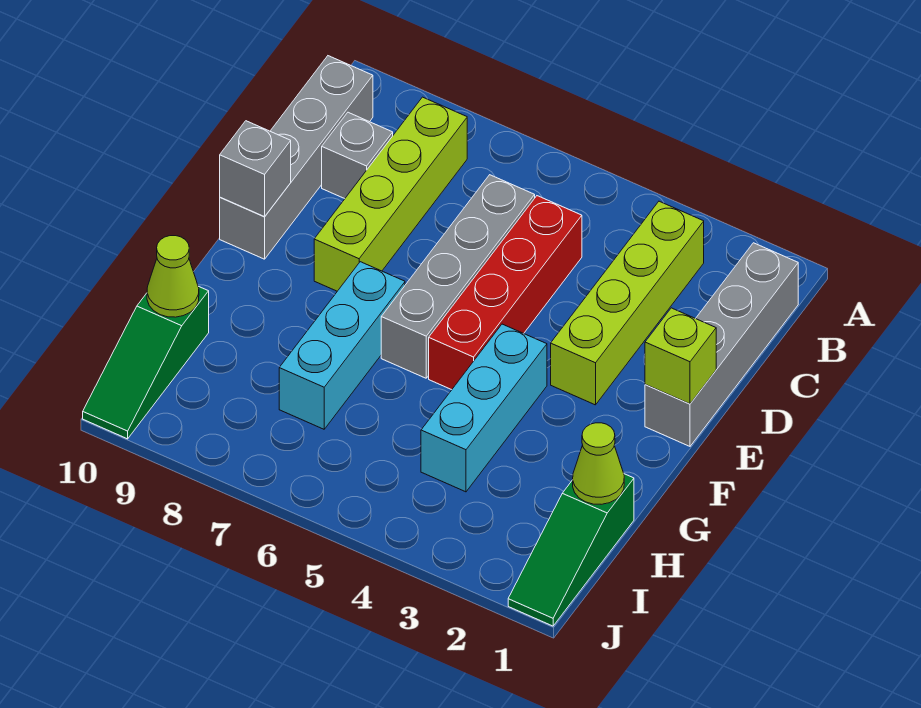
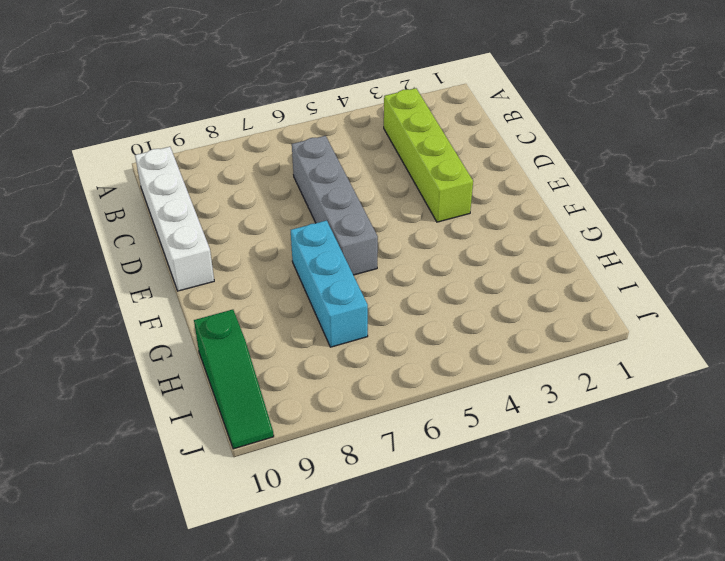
white brick B10:E10 level 1 -> grey brick B10:E10 level 1
none -> grey brick B1:E1 level 1
none -> lime brick B8:E8 level 1
none -> red brick C5:F5 level 1

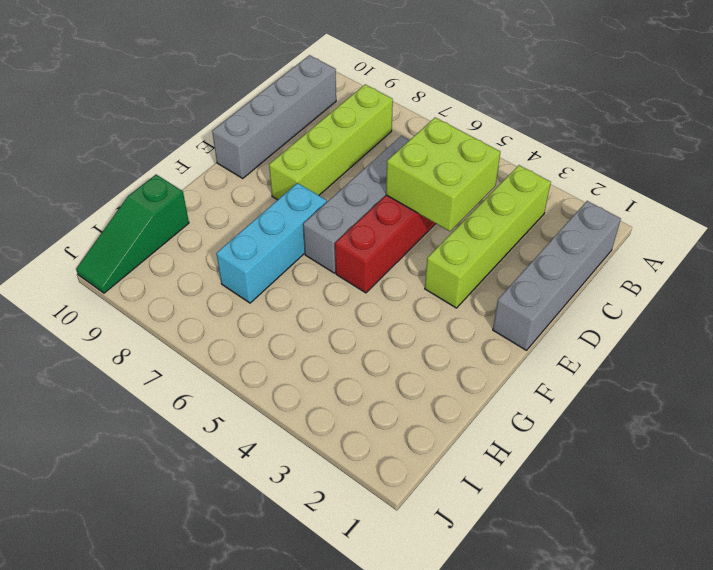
lime brick C4:D5 level 2 -> none
none -> grey brick C9 level 1
none -> cyan brick F4:H4 level 1
none -> green slope H1:J1 level 1 top H

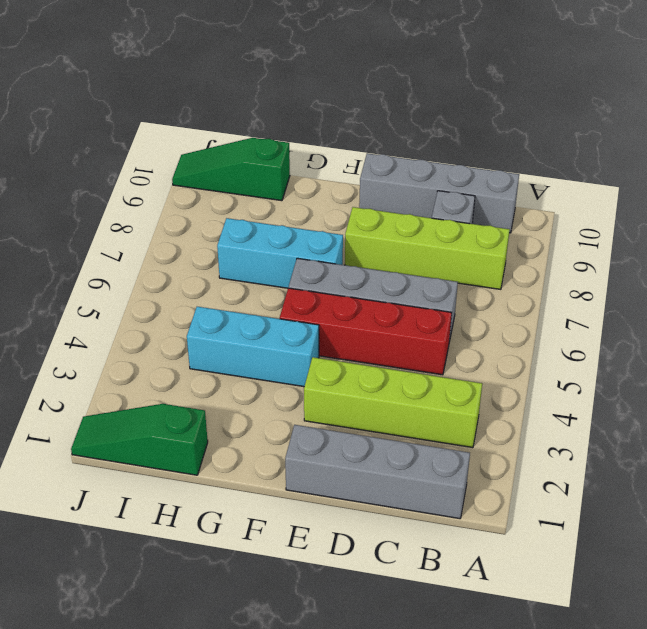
none -> lime brick E1 level 2
none -> grey brick E10 level 2
none -> lime cone H1 level 2

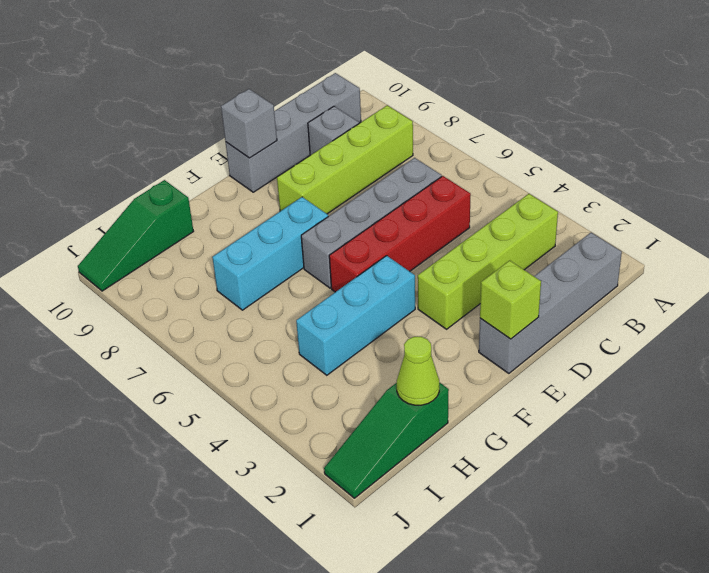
none -> lime cone H10 level 2

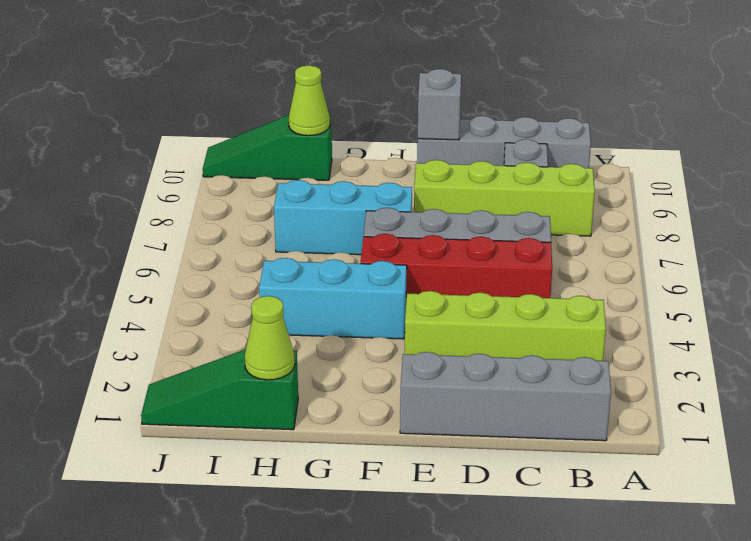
none -> lime brick E1 level 2

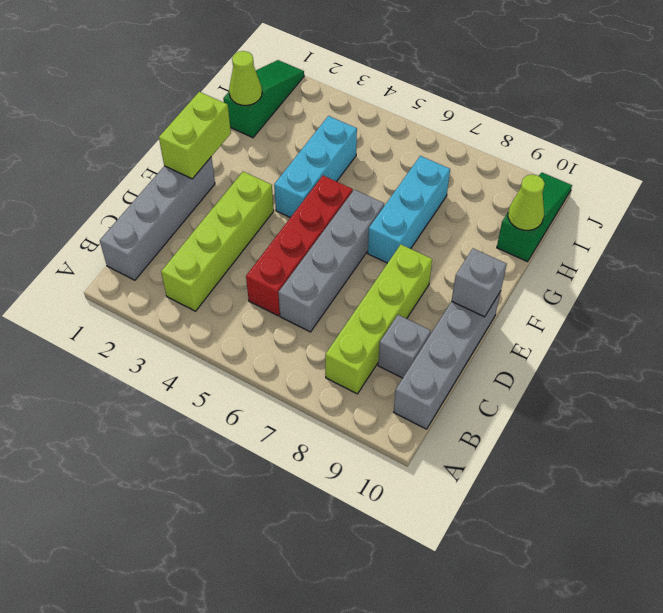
lime brick E1:F1 level 2 -> lime brick E1 level 2

